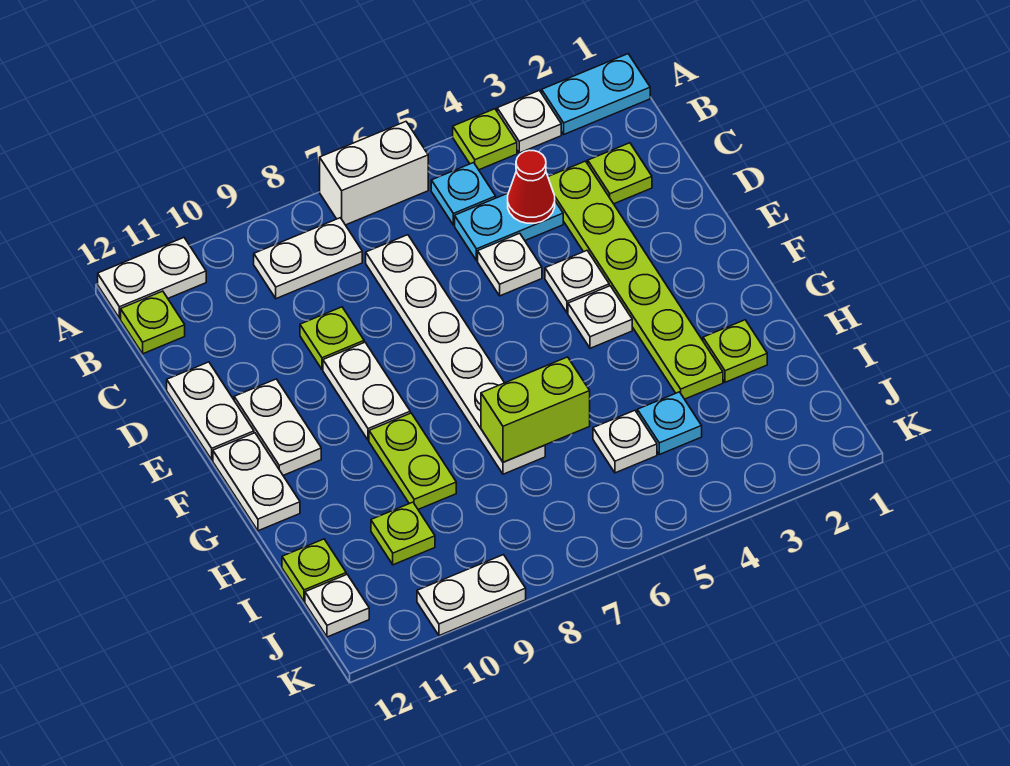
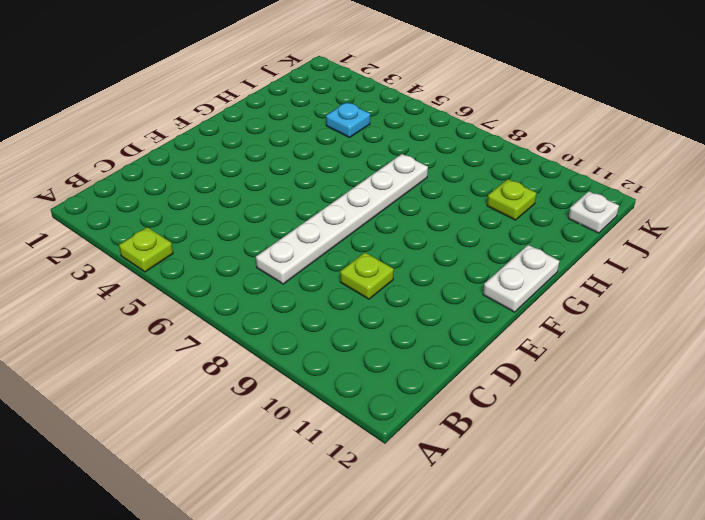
none -> cyan plate A1:A2 level 1
none -> white plate A3 level 1
none -> white brick A6:A7 level 1
none -> white plate A11:A12 level 1

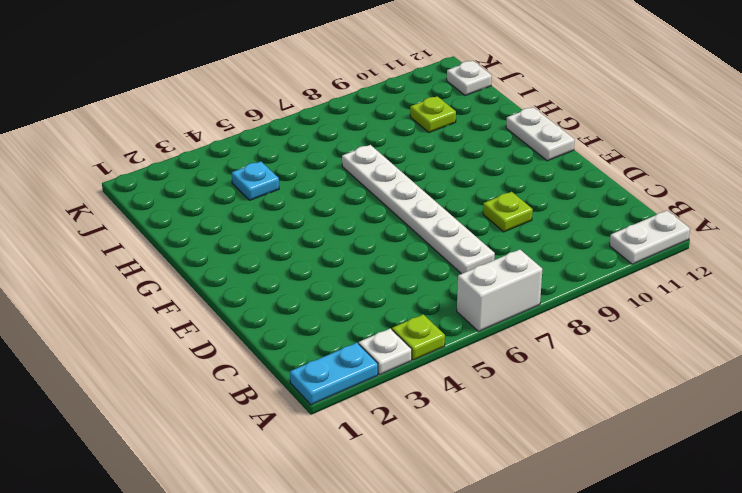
none -> cyan plate B5 level 1
none -> white plate B8:B9 level 1
none -> lime plate B12 level 1
none -> lime plate C2 level 1

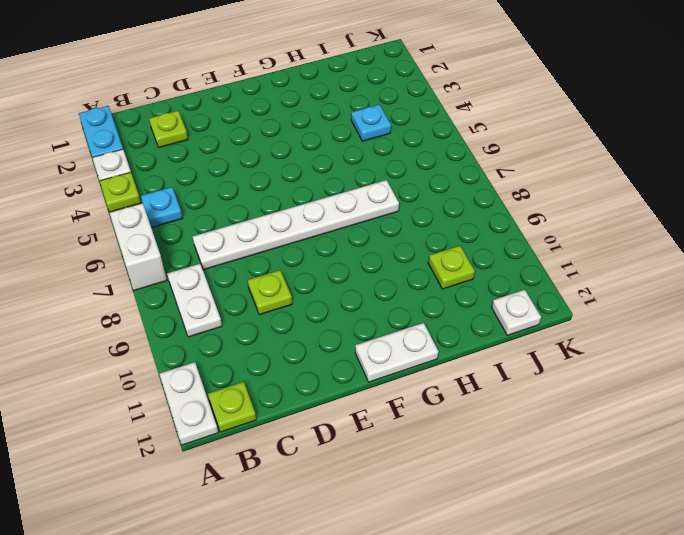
none -> lime plate C3:H3 level 1
none -> cyan plate C4:C5 level 1
none -> white plate D5 level 1
none -> white plate D12:E12 level 1

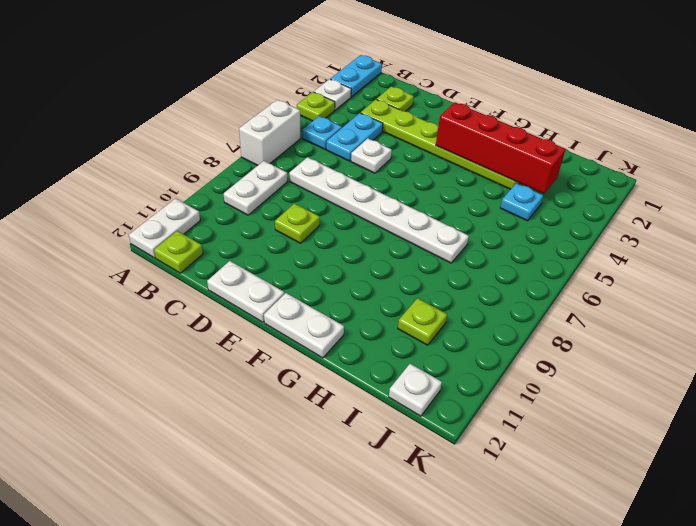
red brick F3:I3 level 2 -> none
none -> white plate E4 level 1
none -> white plate E9:F9 level 1
none -> white plate E11:F11 level 1
none -> white plate F4 level 1

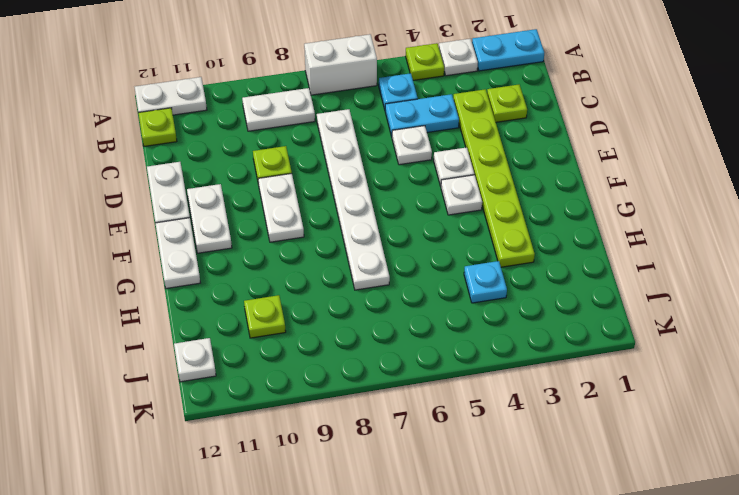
none -> lime plate G9:H9 level 1
none -> lime plate H2 level 1
none -> white plate I5 level 1
none -> lime plate I12 level 1

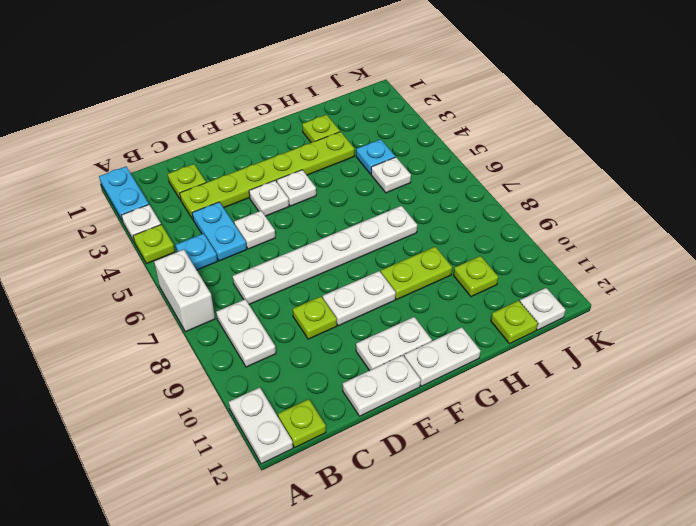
none -> white plate K9:K10 level 1
none -> red cone C4 level 2
none -> lime brick H6:H7 level 2

